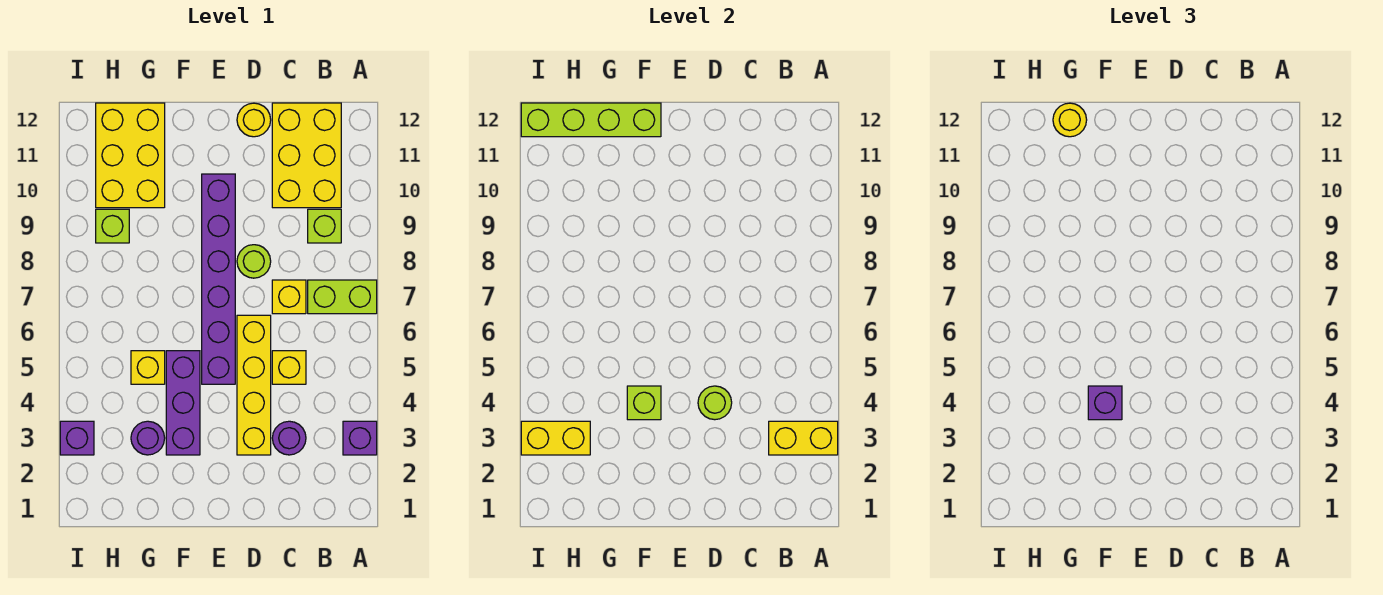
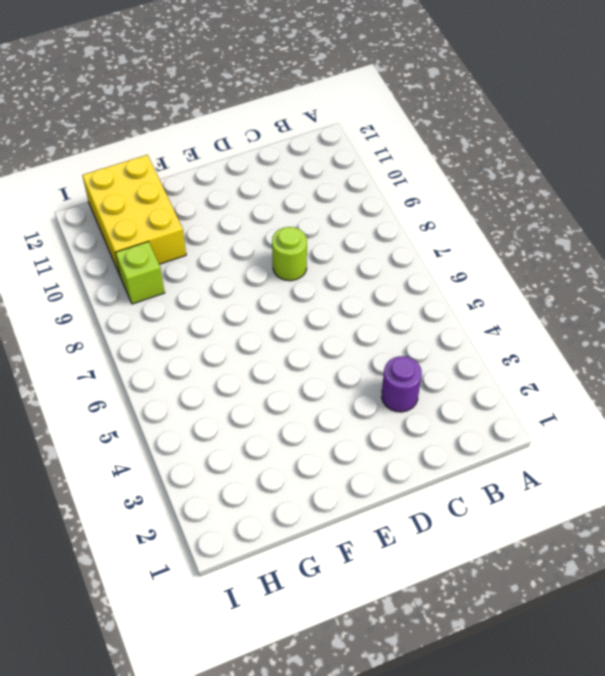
none -> purple brick A3 level 1
none -> lime brick A7:B7 level 1
none -> lime brick B9 level 1

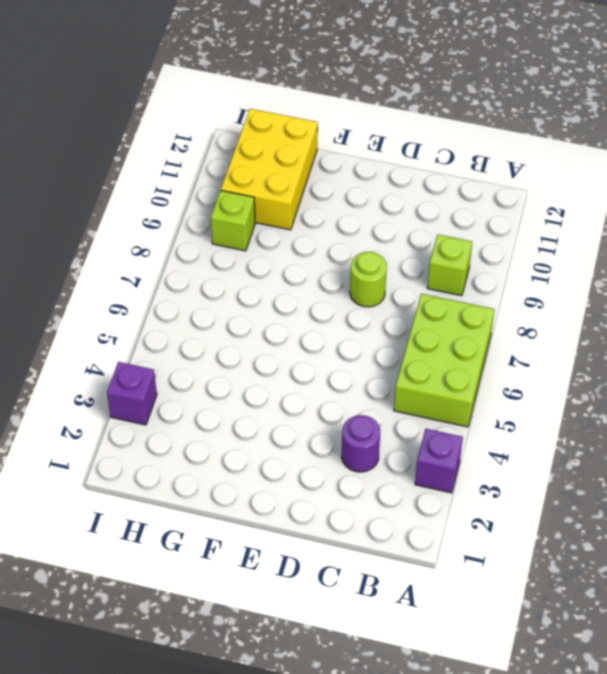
lime brick A5:B7 level 1 -> lime brick A7:B7 level 1
none -> yellow brick B10:C12 level 1
none -> yellow brick C5 level 1
none -> yellow brick C7 level 1

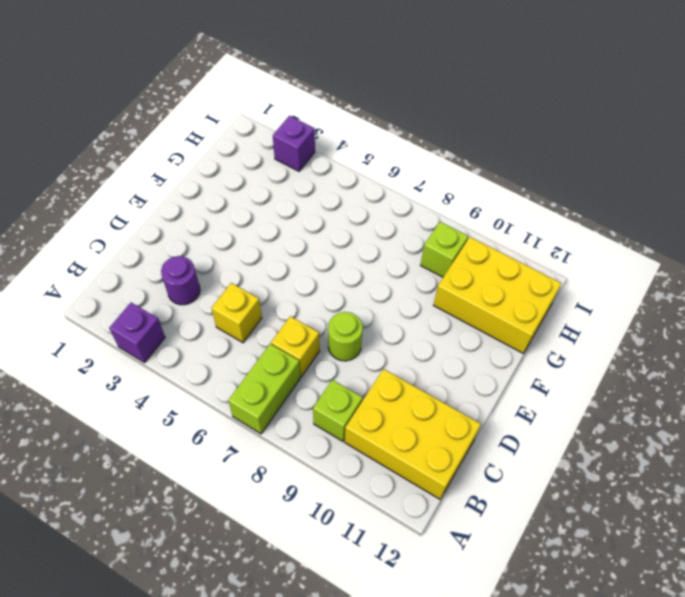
none -> yellow brick D3:D6 level 1
none -> yellow round brick D12 level 1
none -> purple brick E5:E10 level 1

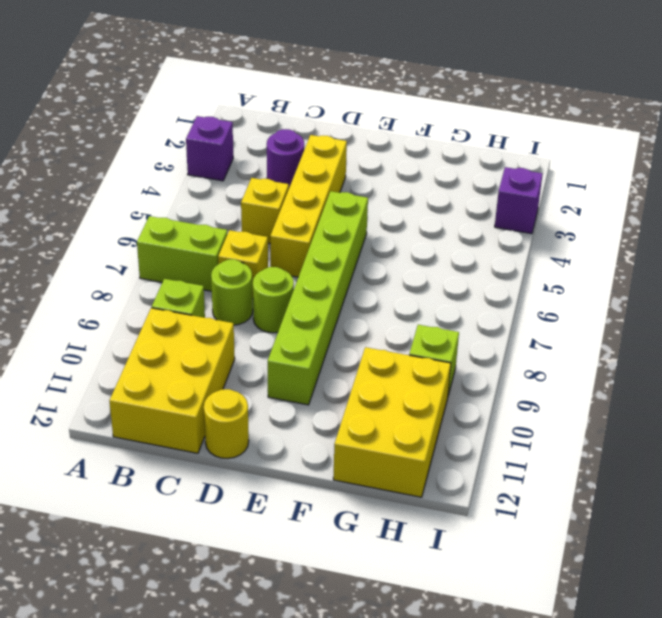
lime round brick C8 level 1 -> lime round brick D4 level 2
lime brick E5:E10 level 1 -> purple brick E5:E10 level 1
none -> purple brick F3:F5 level 1
none -> purple round brick G3 level 1
none -> yellow brick G5 level 1

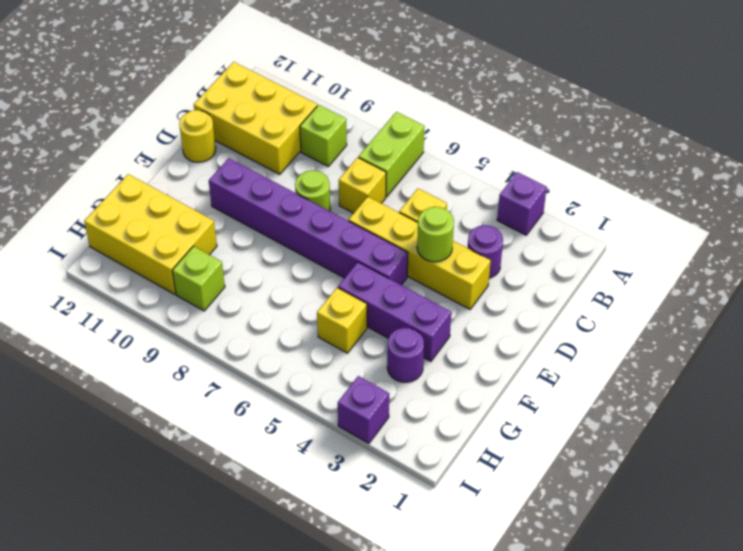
none -> yellow brick A3:B3 level 2
none -> lime brick F4 level 2
none -> lime brick F12:I12 level 2

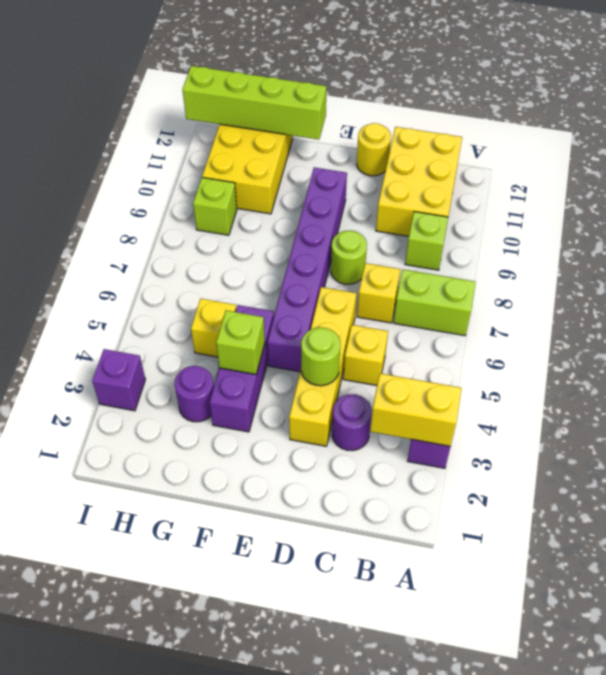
none -> yellow brick H3:I3 level 2
none -> purple brick F4 level 3
none -> yellow round brick G12 level 3

